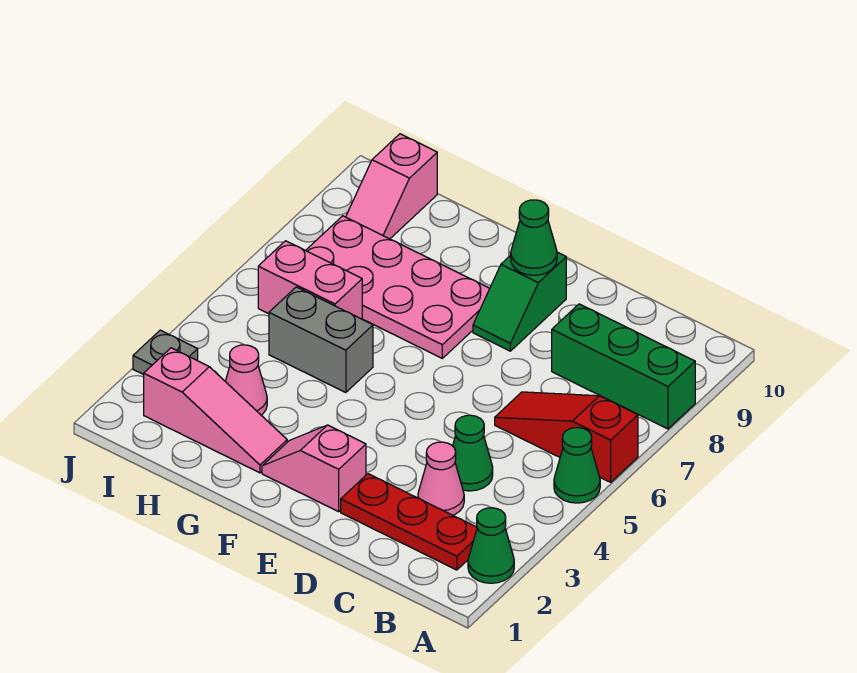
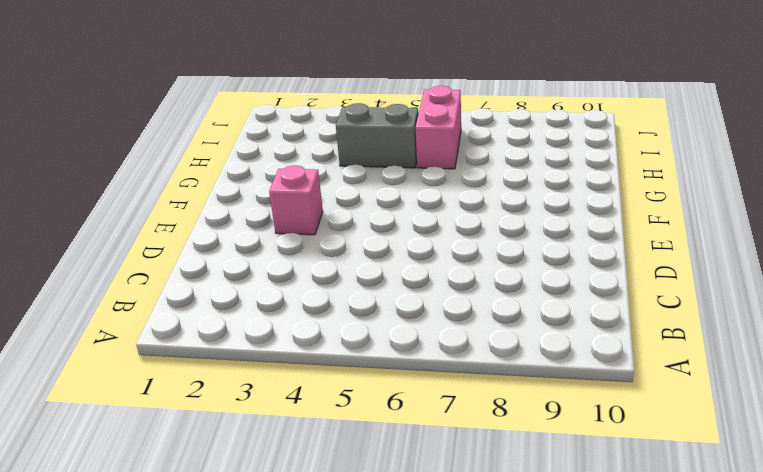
pink brick E3 level 1 -> none
grey brick H4:H5 level 1 -> grey brick G5:H5 level 1
none -> green cone A2 level 1
none -> green cone A5 level 1
none -> red slope A6:C6 level 1 top A

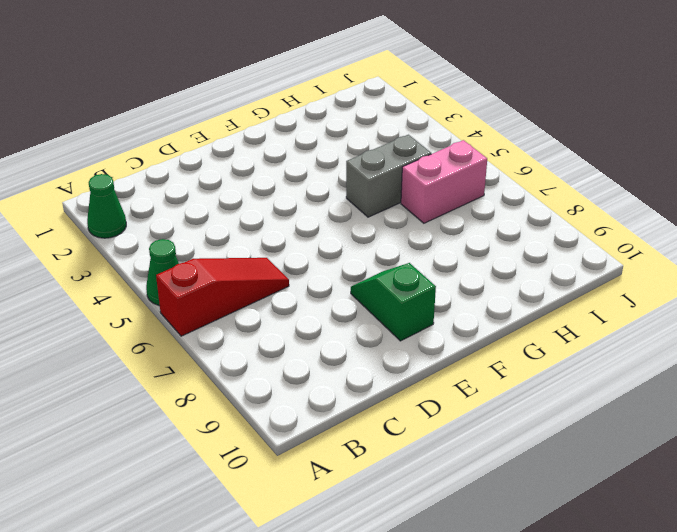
none -> green brick A8:C8 level 1
none -> red plate B2:D2 level 1
none -> pink cone C3 level 1

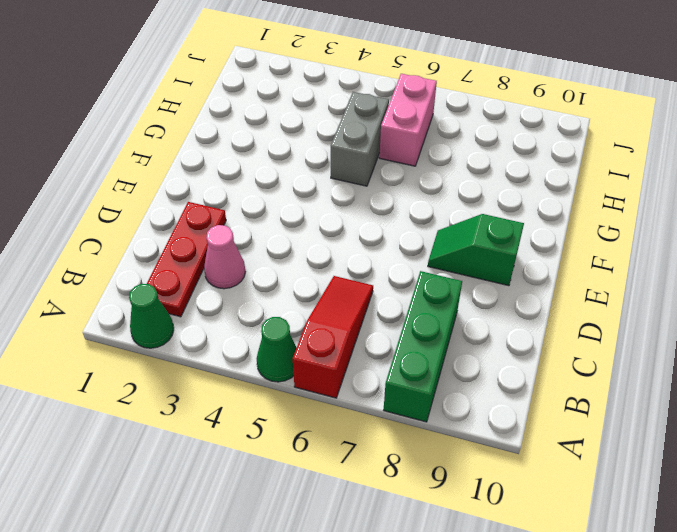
none -> green cone C4 level 1
none -> pink slope E2:F2 level 1 top E
none -> pink plate F7:I8 level 1

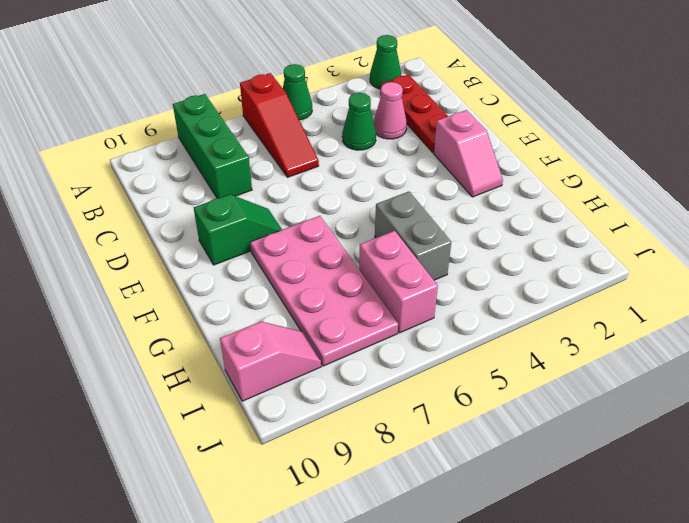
none -> pink slope G2:I2 level 1 top I
none -> pink cone H3 level 1
none -> grey plate J3 level 1

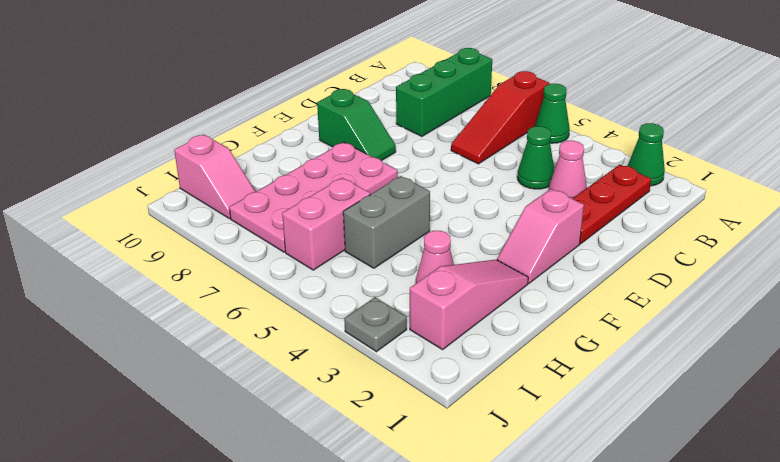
none -> green cone E9 level 2

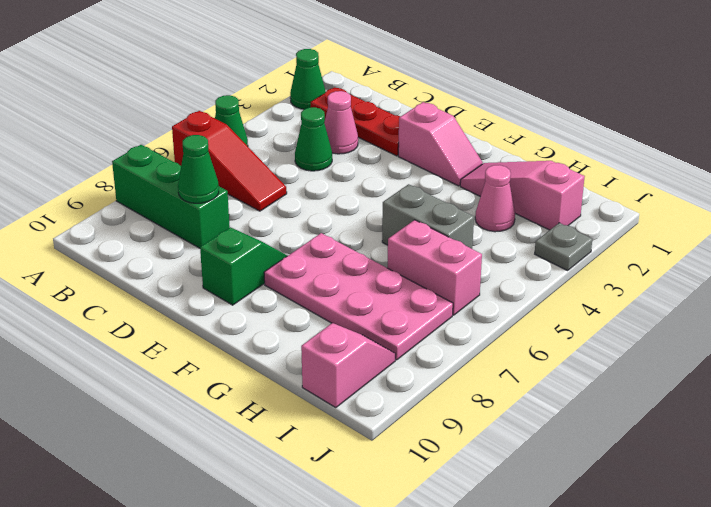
green cone C8 level 2 -> green cone E9 level 2

